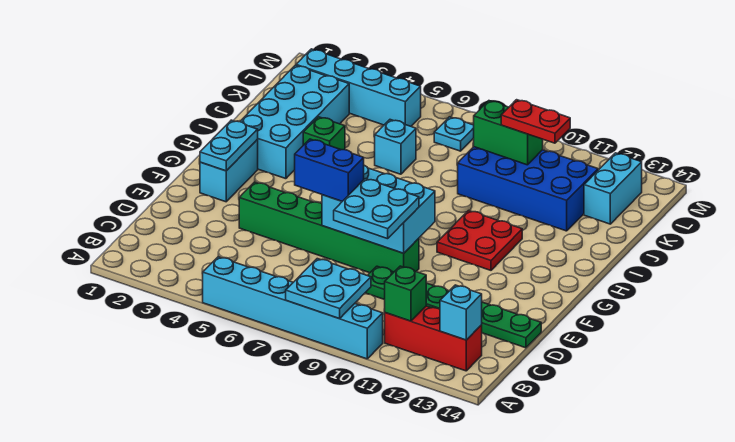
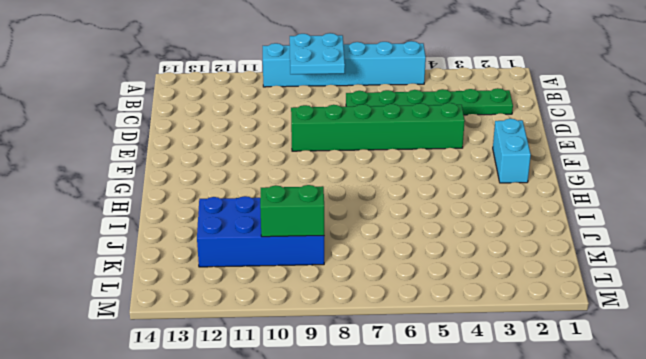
green plate C2:C7 level 1 -> green plate D9:D14 level 1
none -> red brick B11:B13 level 1
none -> red plate G10:H11 level 1
none -> cyan brick H2:K3 level 1

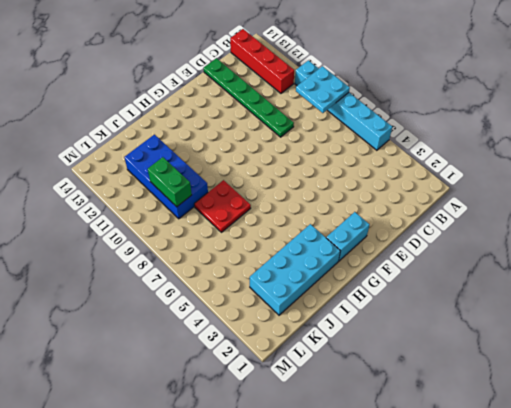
red brick B11:B14 level 1 -> red brick B11:B13 level 1
red plate I7:J8 level 1 -> red plate G10:H11 level 1
none -> green brick E4:E9 level 1
none -> green brick I4 level 1
none -> cyan brick J6 level 1

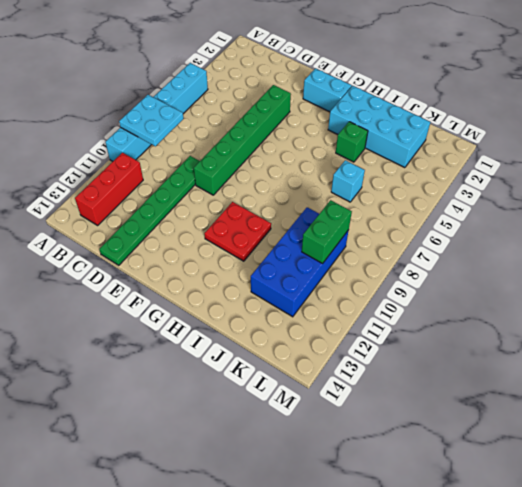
none -> cyan brick K13:L13 level 1
none -> cyan brick L2:L5 level 1
none -> cyan plate L7 level 1

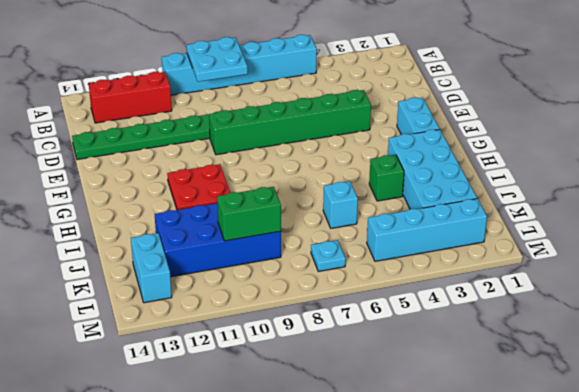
none -> green brick B11 level 2
none -> cyan brick B13 level 2
none -> cyan brick E7:F9 level 2

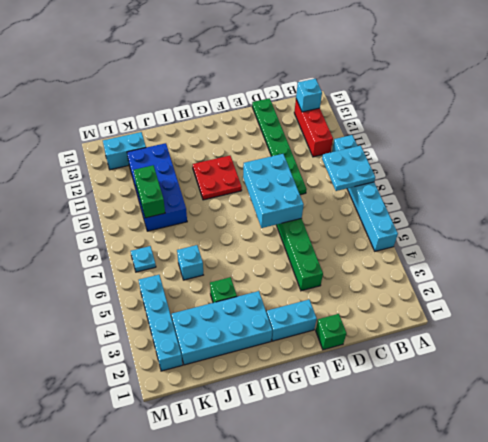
green brick E1 level 1 -> green brick B11 level 2
none -> cyan plate F2:G2 level 2
none -> cyan plate D8:E9 level 3
none -> blue brick E6:E7 level 3

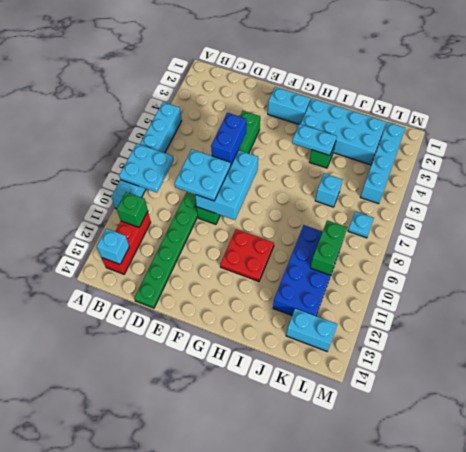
cyan plate H4:I4 level 2 -> cyan plate F2:G2 level 2
none -> red plate K10:K11 level 3

